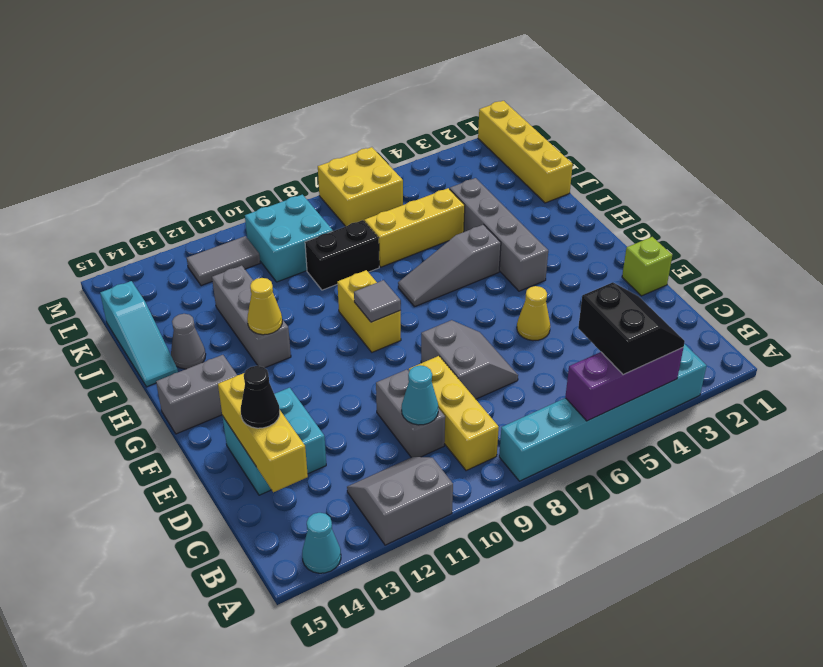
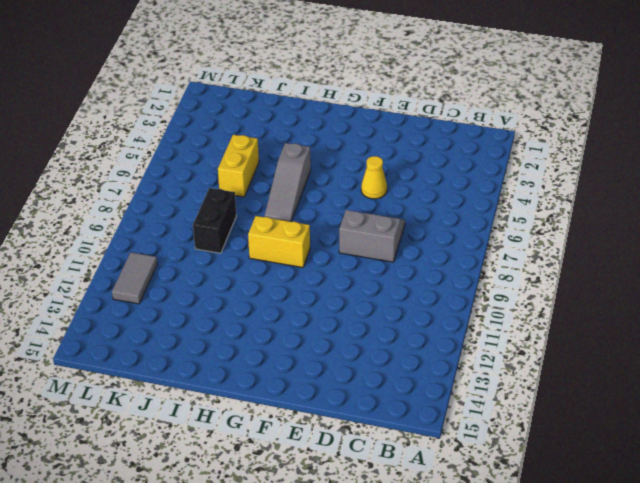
yellow brick J5:J6 level 1 -> yellow brick J5:J7 level 1
none -> cyan brick A3:A8 level 1
none -> grey slope A11:B12 level 1 top A
none -> cyan cone A14 level 1

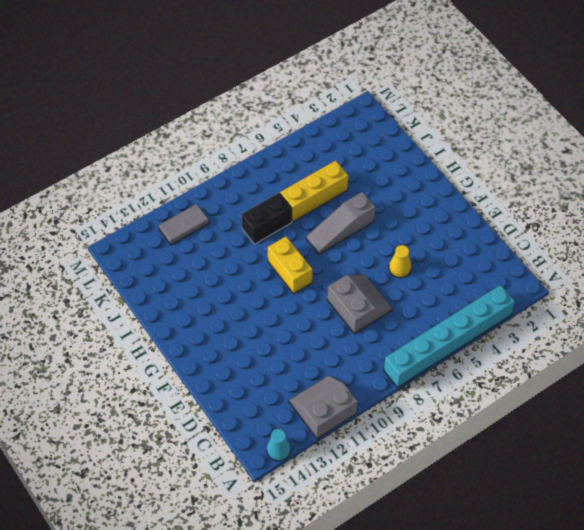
none -> yellow brick B9:D9 level 1
none -> grey brick C10:D10 level 1
none -> cyan brick D13:E14 level 1

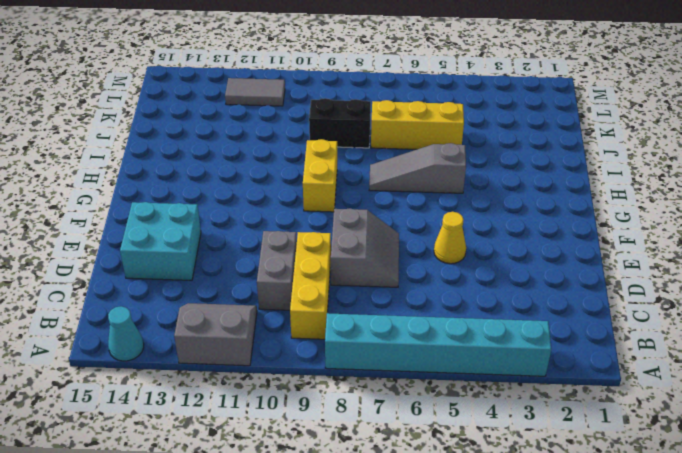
none -> lime brick E1 level 1
none -> grey brick G4:J4 level 1
none -> grey brick G14:G15 level 1

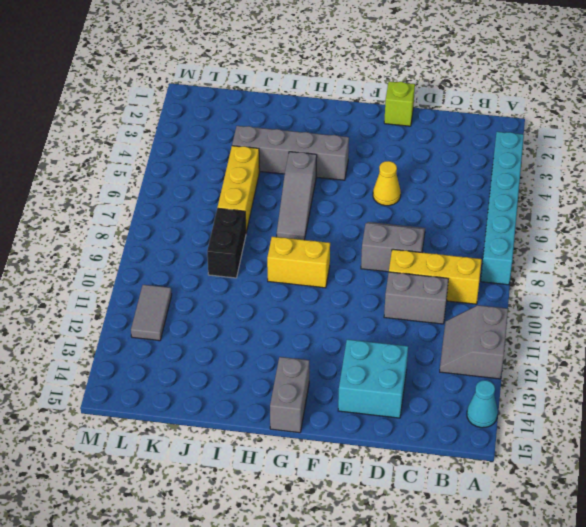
none -> grey brick H12:J12 level 1
none -> grey cone I14 level 1
none -> cyan slope I15:K15 level 1 top K

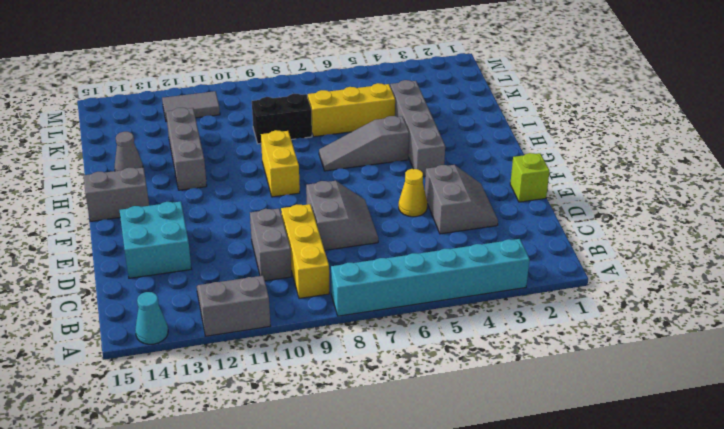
grey slope D3:E4 level 1 top 4 -> none
none -> cyan slope I15:K15 level 1 top K
none -> yellow brick J1:M1 level 1
none -> cyan brick K9:L10 level 1

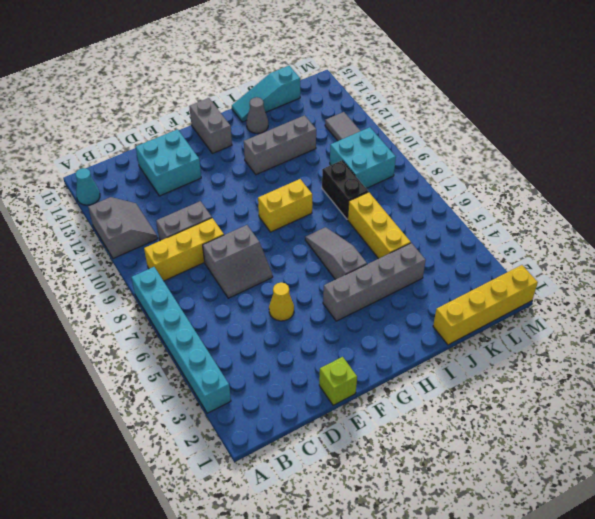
none -> yellow brick L6:M7 level 1
none -> purple brick A4:A6 level 2
none -> cyan cone C10 level 2

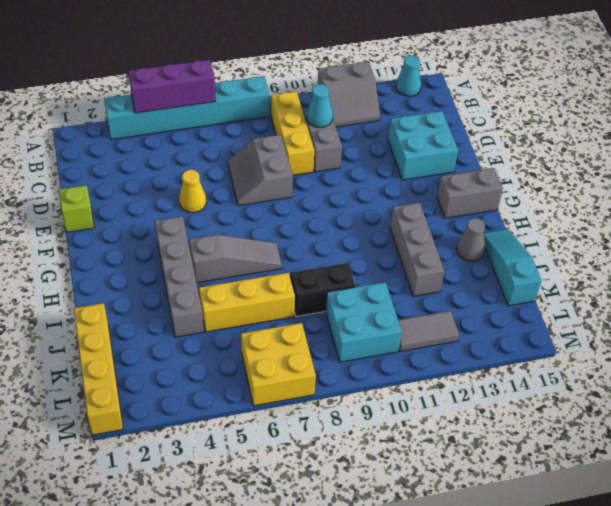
none -> yellow brick G9:H9 level 1
none -> yellow brick C14:E14 level 2
none -> grey tile G9 level 2

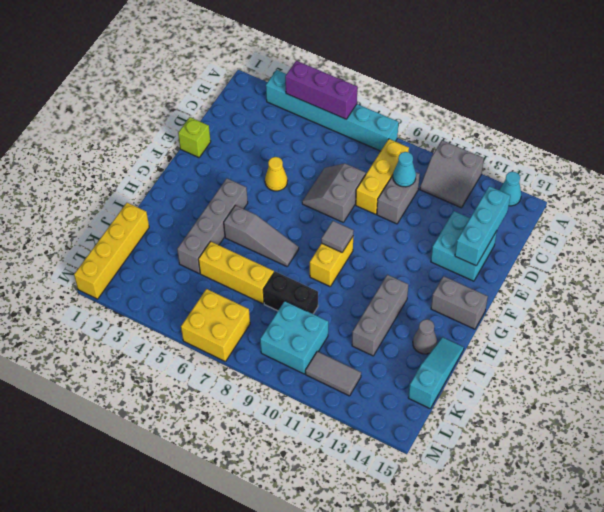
cyan brick C14:E14 level 2 -> yellow brick C14:E14 level 2
none -> yellow cone H12 level 2
none -> black slope A4:B5 level 3 top 5
none -> black cone D14 level 3

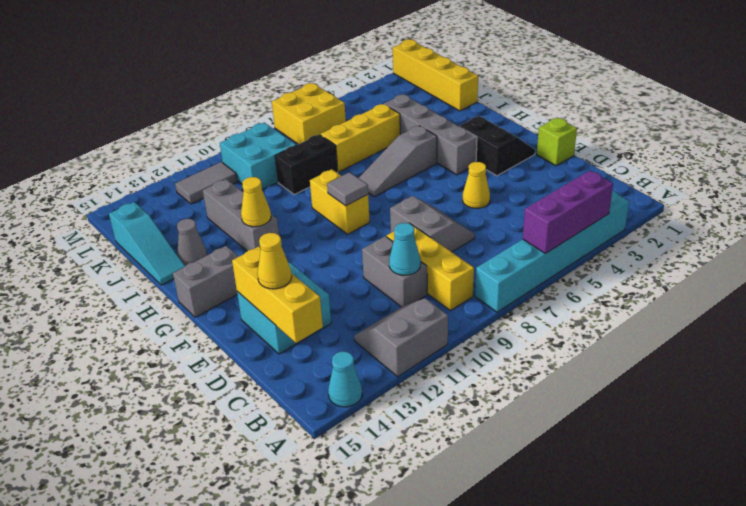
yellow cone D14 level 3 -> black cone D14 level 3
black slope F2:G3 level 1 top 3 -> black slope A4:B5 level 3 top 5

